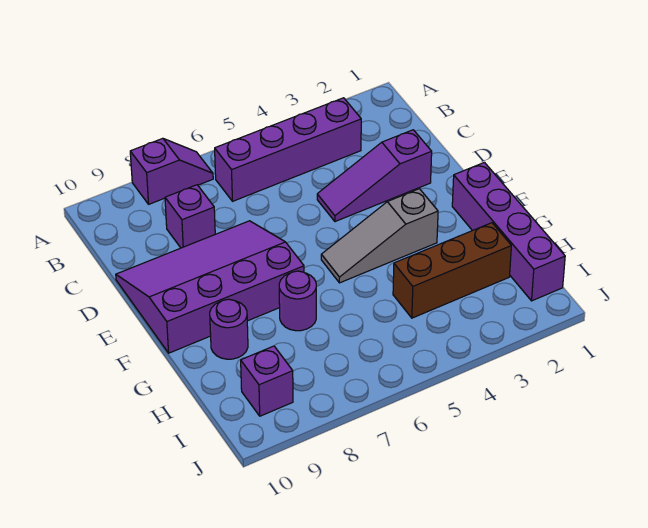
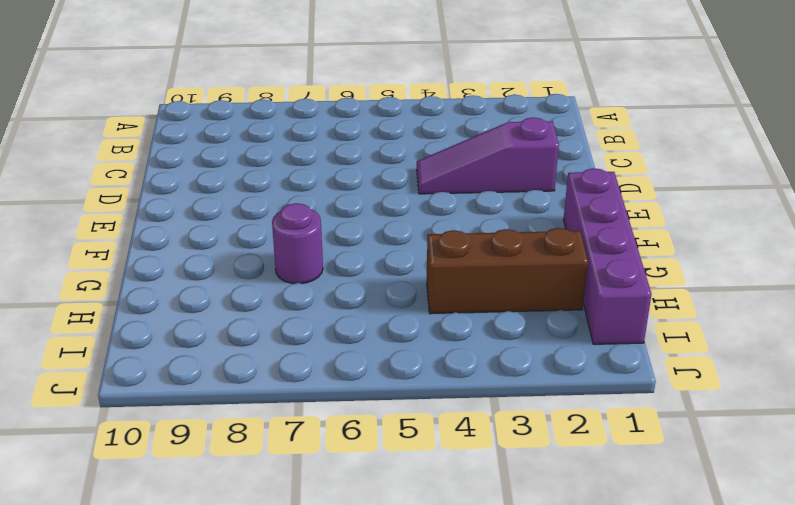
none -> purple slope A7:A8 level 1 top 8
none -> purple brick B3:B6 level 1

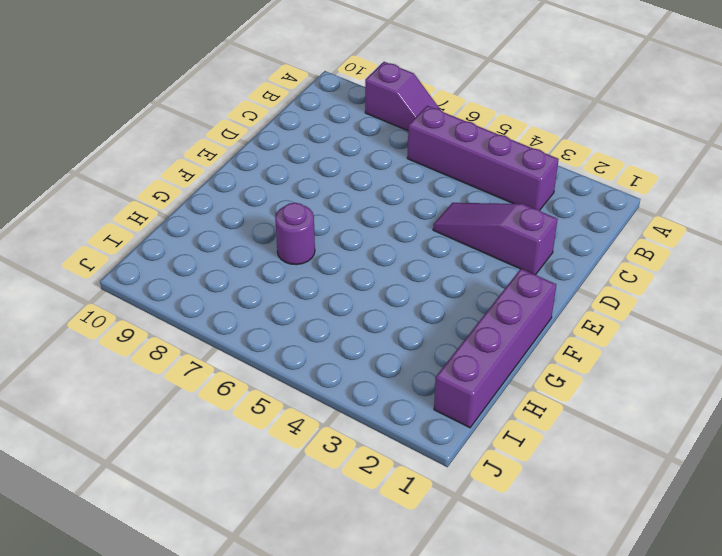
none -> purple brick C8 level 1
none -> purple slope D7:F10 level 1 top F

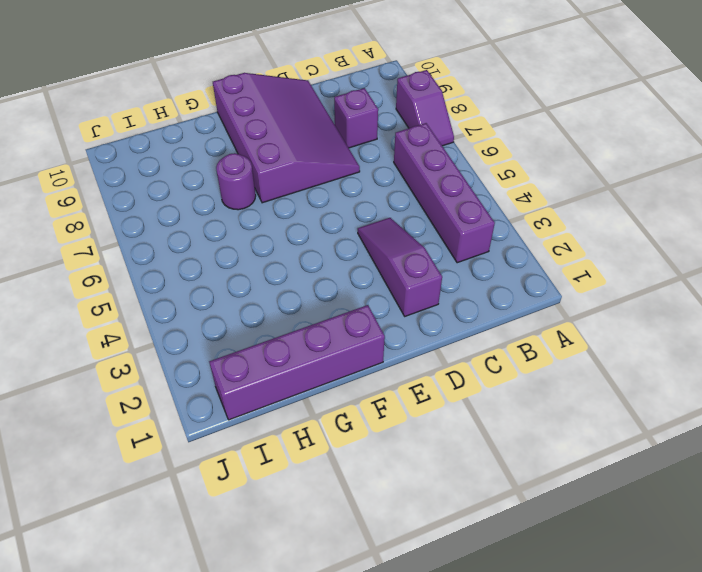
none -> grey slope F3:F5 level 1 top 3
none -> purple round brick G9 level 1

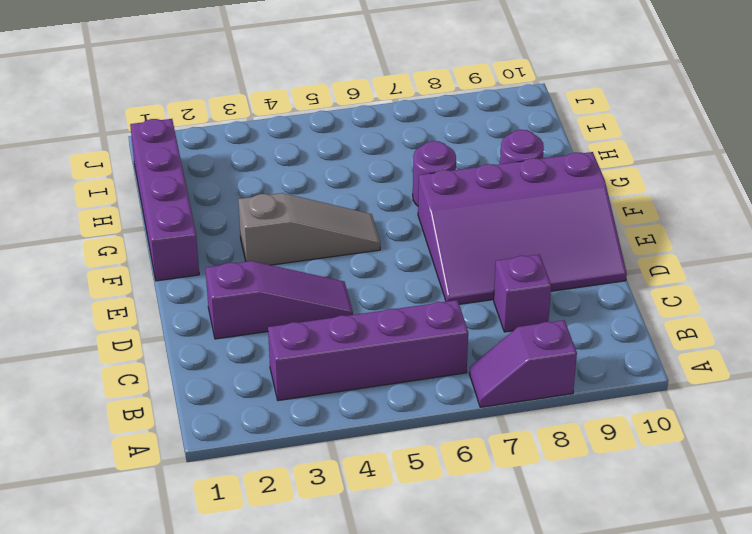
none -> brown brick H2:H4 level 1
none -> purple brick I9 level 1

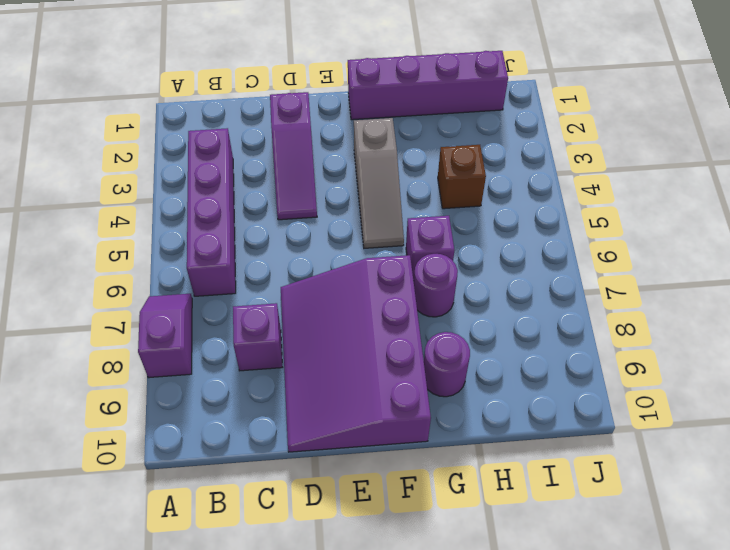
purple brick G6 level 1 -> purple brick I9 level 1
brown brick H4 level 1 -> brown brick H2:H4 level 1

